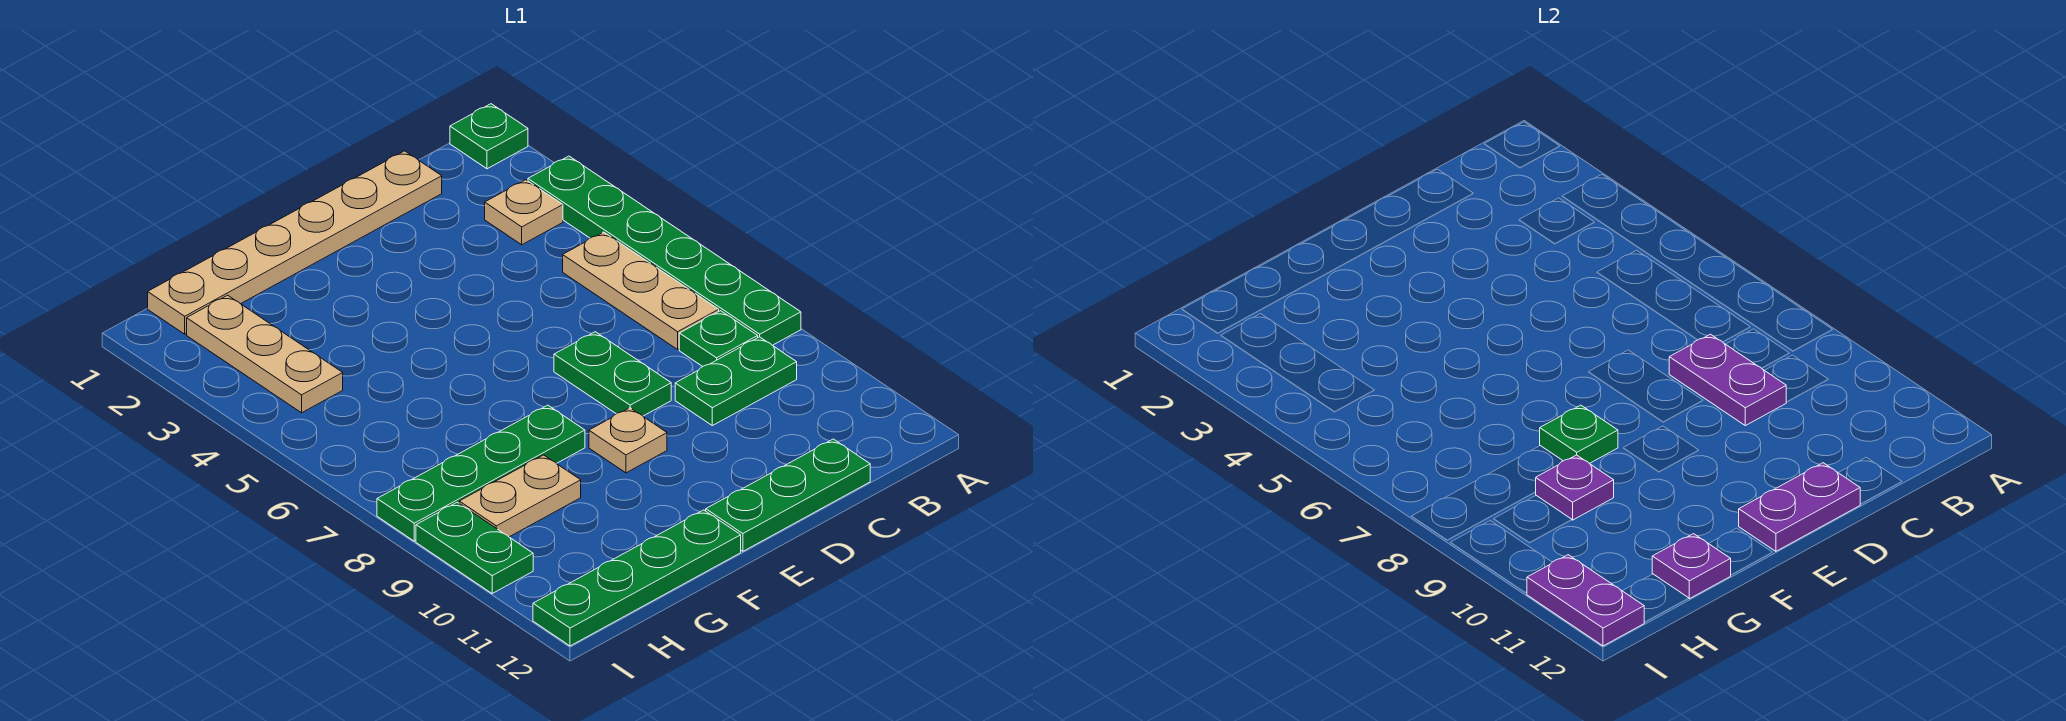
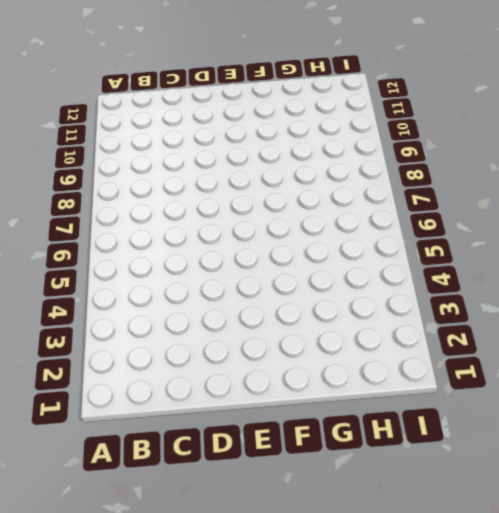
none -> green plate A1 level 1
none -> green plate A3:A8 level 1
none -> tan plate B3 level 1

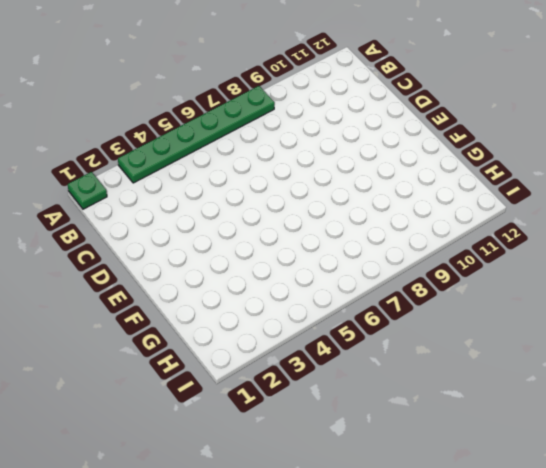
none -> tan plate B3 level 1
none -> tan plate B5:B7 level 1
none -> green plate B8 level 1

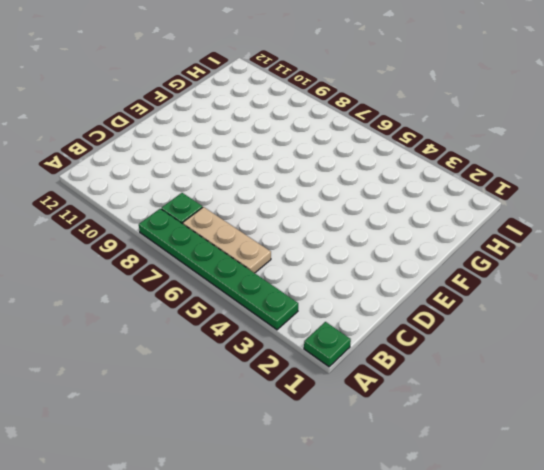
none -> tan plate B3 level 1
none -> green plate B9:C9 level 1
none -> tan plate C1:H1 level 1

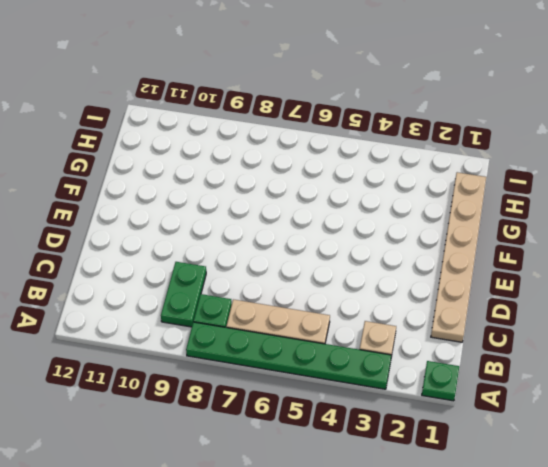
none -> green plate C12:E12 level 1
none -> green plate D7:D8 level 1
none -> tan plate E9 level 1

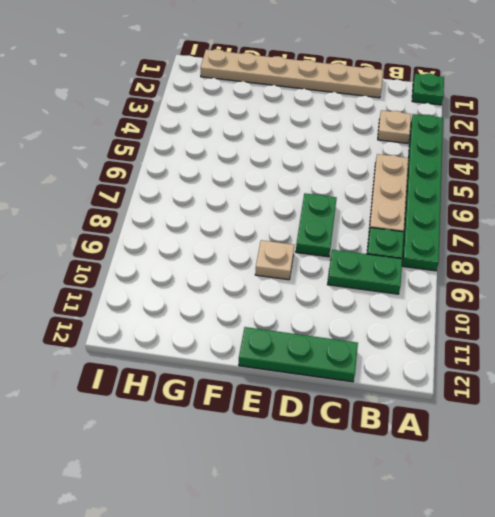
none -> green plate F8:I8 level 1
none -> green plate F12:I12 level 1
none -> tan plate G9:H9 level 1

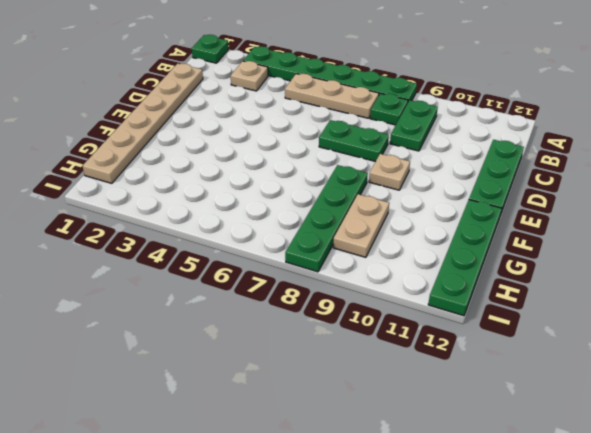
none -> tan plate H2:H4 level 1
none -> green plate I9:I10 level 1
none -> purple plate C8:C9 level 2

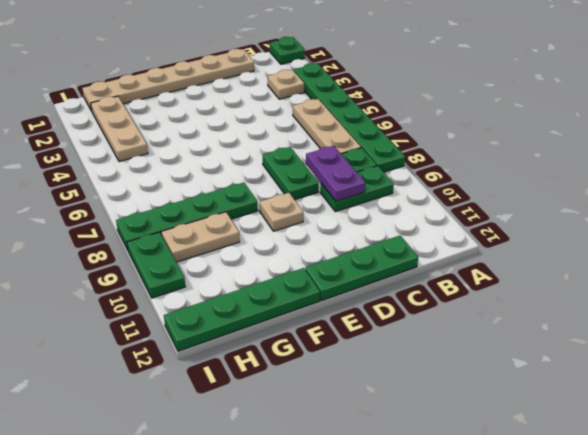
none -> purple plate D12:E12 level 2
none -> green plate F8 level 2
none -> purple plate G9 level 2

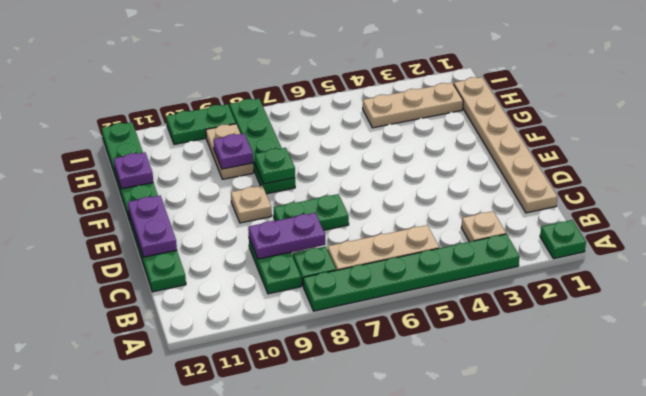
none -> purple plate I11:I12 level 2

